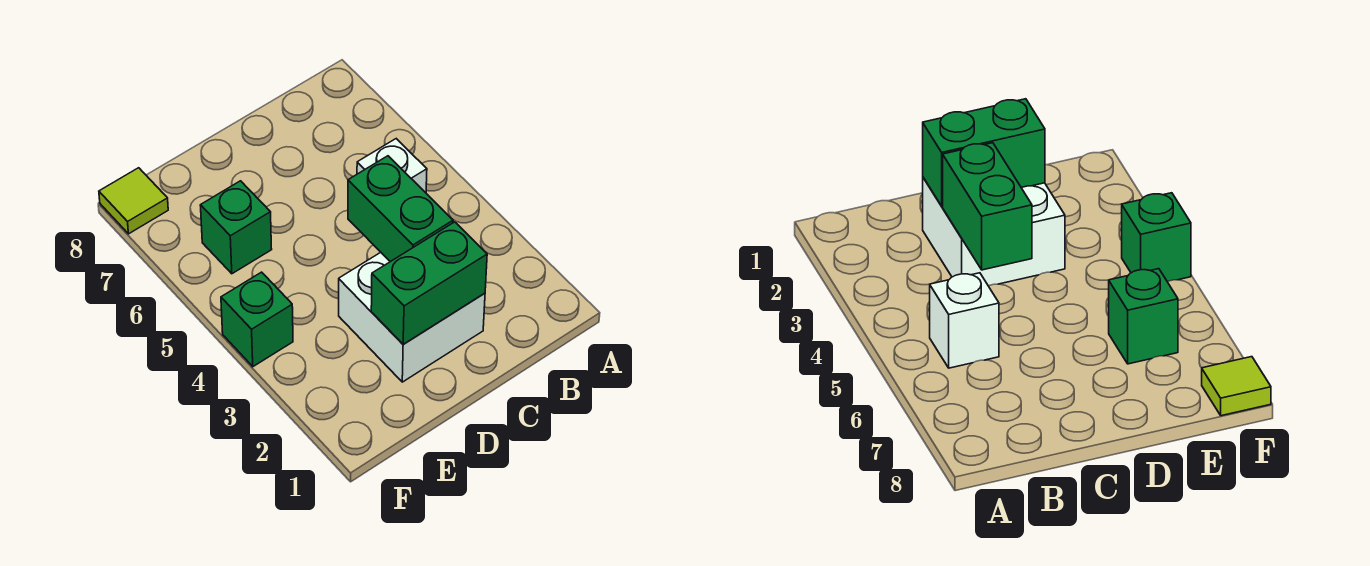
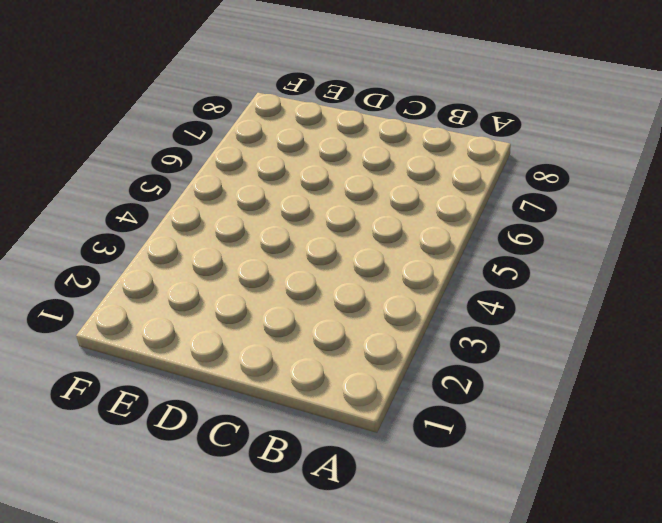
none -> white brick B5 level 1
none -> white brick C2:D3 level 1

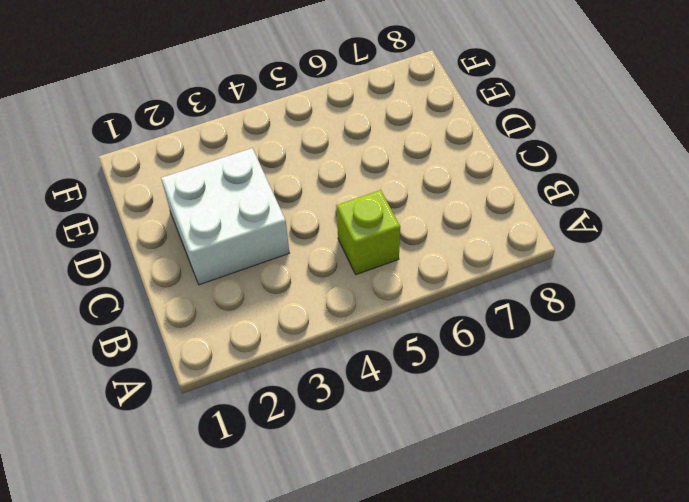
lime brick B5 level 1 -> white brick B5 level 1
none -> green brick E6 level 1
none -> green brick F4 level 1

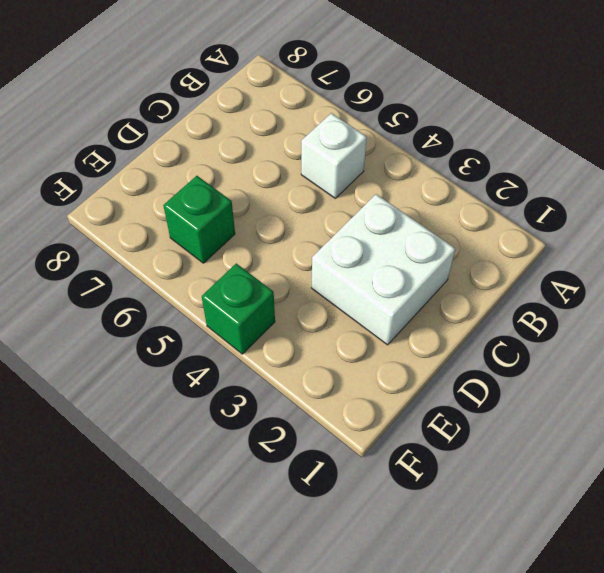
none -> lime tile F8 level 1
none -> green brick C2:D2 level 2

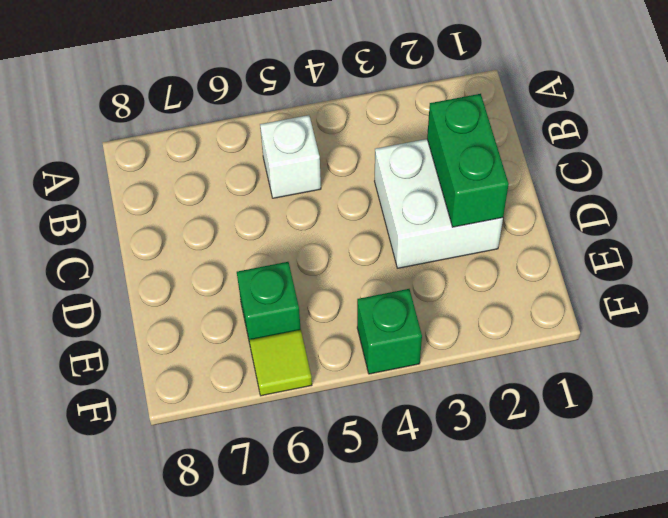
lime tile F6 level 1 -> lime tile F8 level 1
none -> green brick C3:C4 level 2

